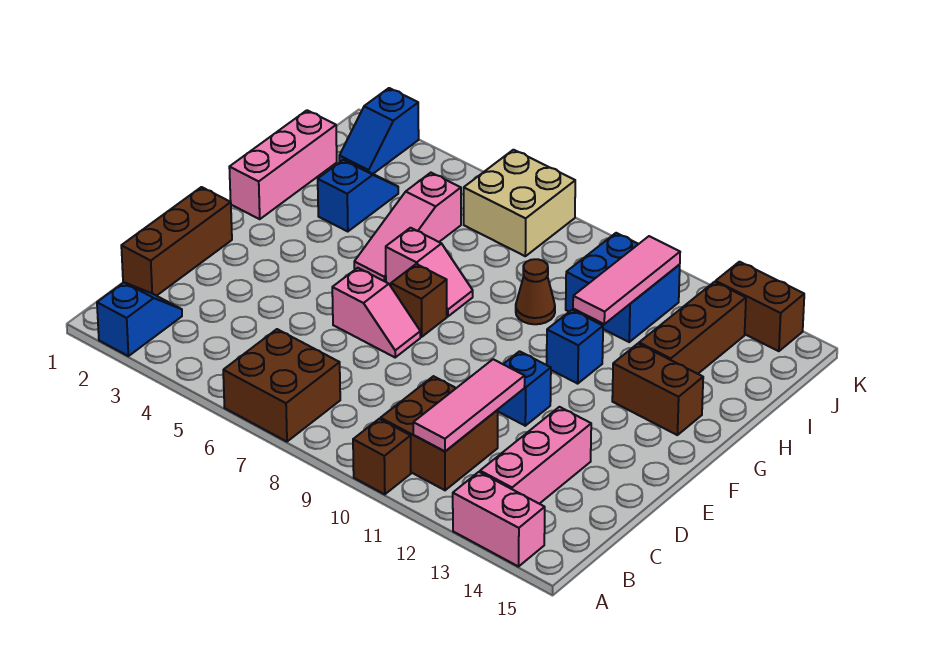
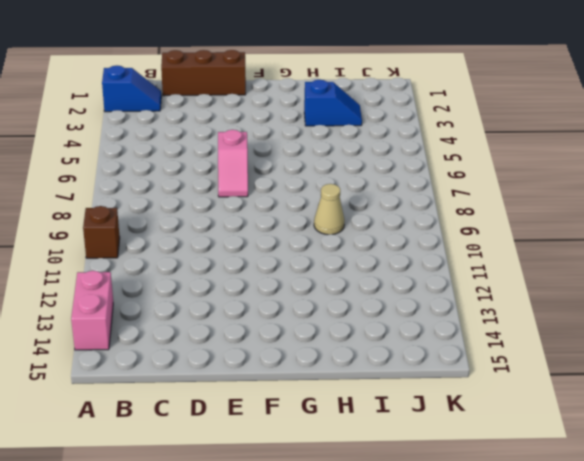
tan cone H9 level 1 -> brown cone H9 level 1
none -> brown brick A6:B7 level 1
none -> brown brick B10:C11 level 1
none -> pink brick B13:D13 level 1

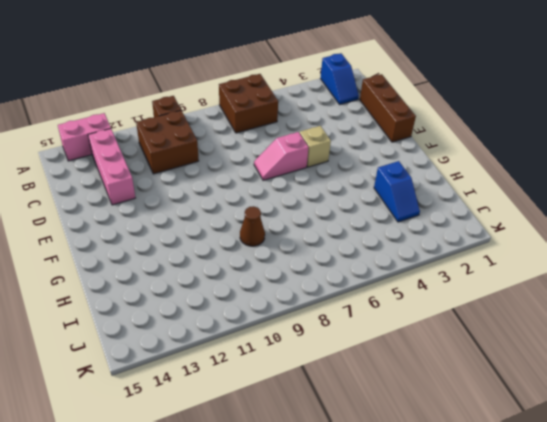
tan brick E5 level 1 -> none
none -> blue brick E11 level 1
none -> brown brick F7 level 1
none -> pink brick G1:I1 level 1

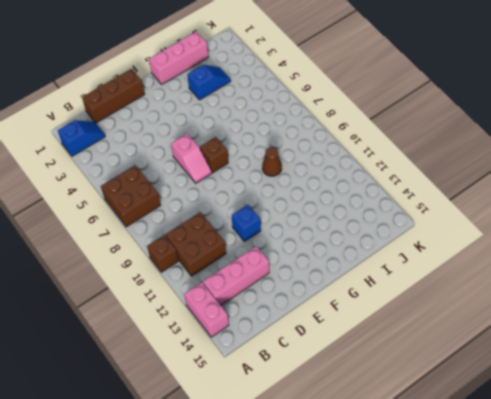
none -> pink slope G5:I5 level 1 top I
none -> pink slope G6:G7 level 1 top 6
none -> blue brick G11 level 1

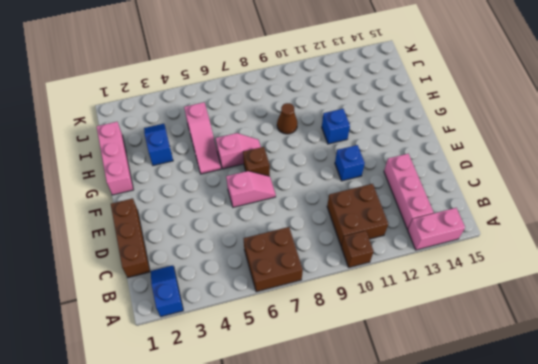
none -> brown brick G13:G14 level 1
none -> brown brick H13:J13 level 1
none -> blue brick I10:J11 level 1

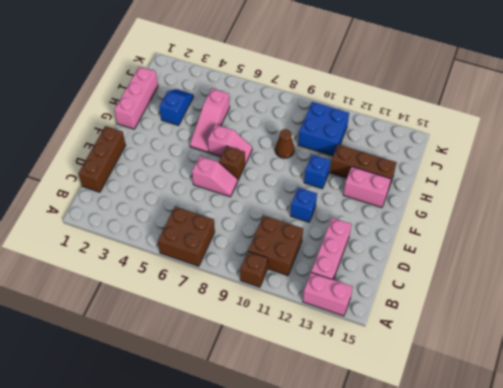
pink brick G13:G14 level 1 -> brown brick G13:G14 level 1
brown brick H12:H14 level 1 -> brown brick H13:J13 level 1
none -> blue slope A2:B2 level 1 top A
none -> blue slope J2:K2 level 1 top K
none -> tan brick J6:K7 level 1

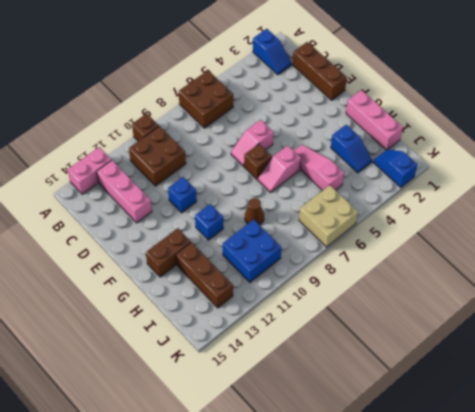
none -> brown brick K13:K14 level 1
none -> pink tile B11:D11 level 2
none -> pink tile H11:J11 level 2

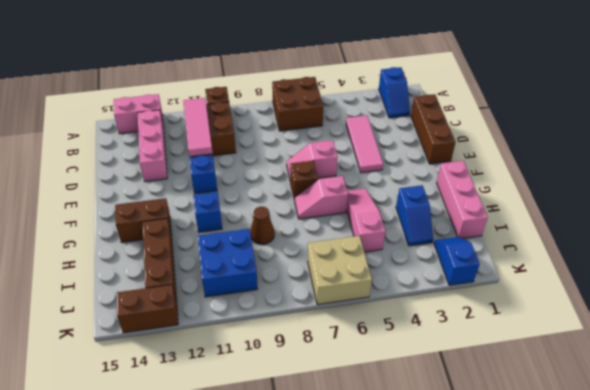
pink tile C4:E4 level 1 -> pink tile H11:J11 level 2

